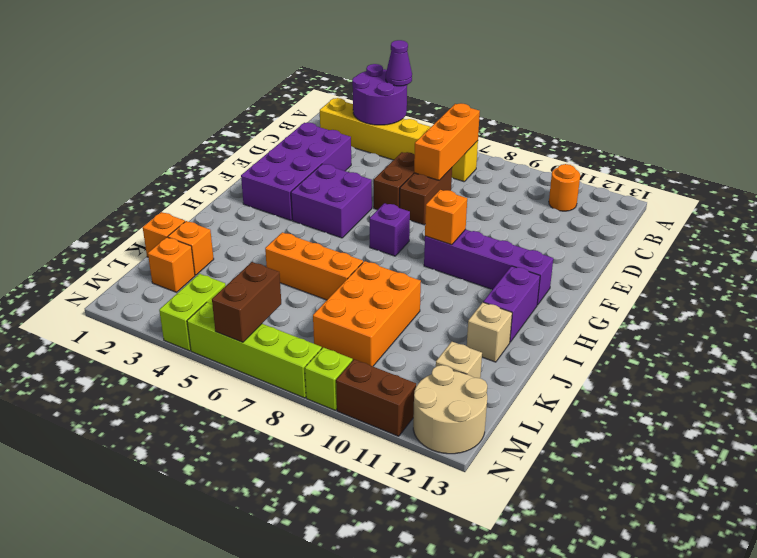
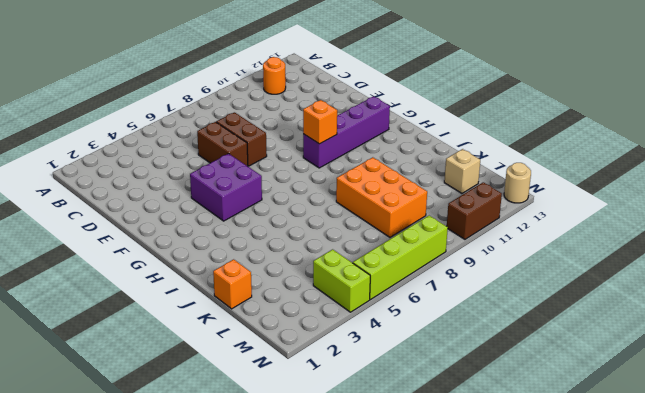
tan round brick N13 level 1 -> tan round brick M12:N13 level 1
none -> yellow brick B2:B7 level 1
none -> purple brick D2:G3 level 1
none -> purple brick G7 level 1

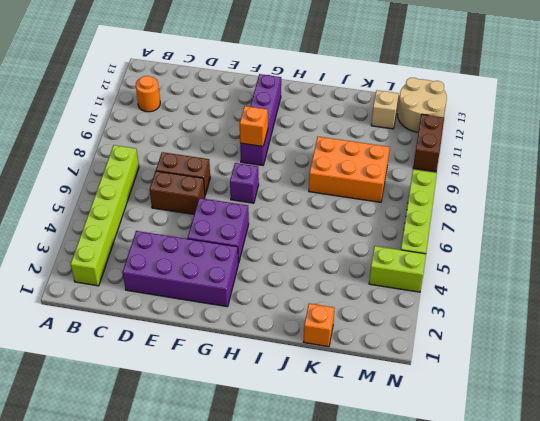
lime brick B2:B7 level 1 -> yellow brick B2:B7 level 1
none -> purple brick H12:I12 level 1
none -> orange brick J5:J7 level 1
none -> tan brick J12 level 1

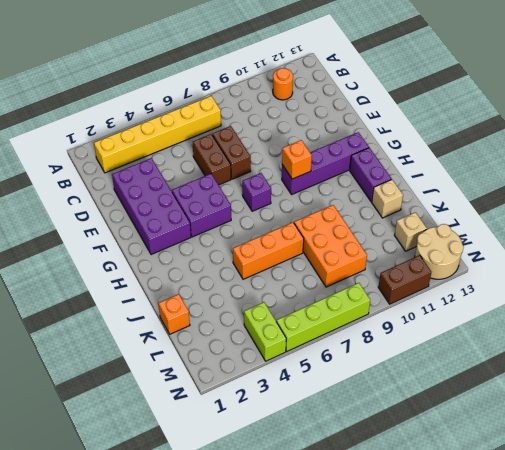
none -> orange brick K2 level 1
none -> orange brick L2 level 1
none -> lime brick N9 level 1

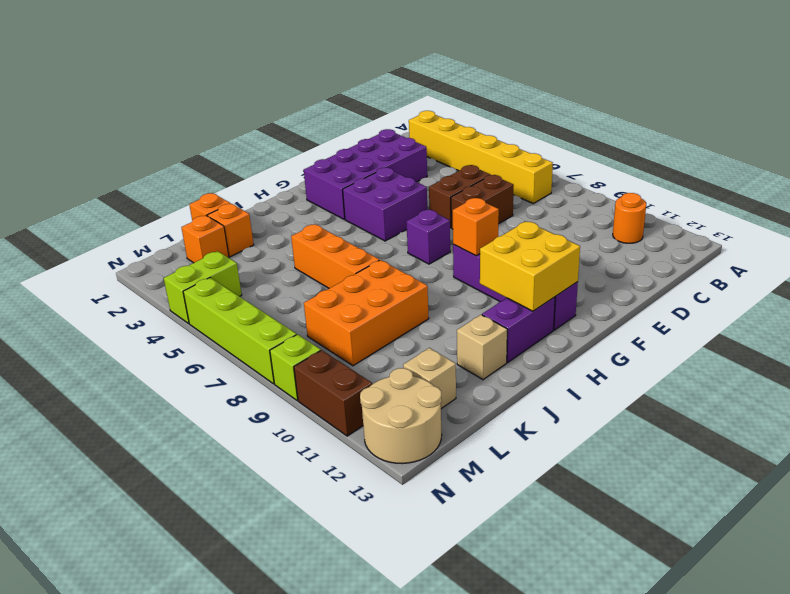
yellow brick G11:H12 level 2 -> none
none -> purple round brick A3:B4 level 2
none -> orange brick B7:D7 level 2
none -> brown brick M6:N6 level 2

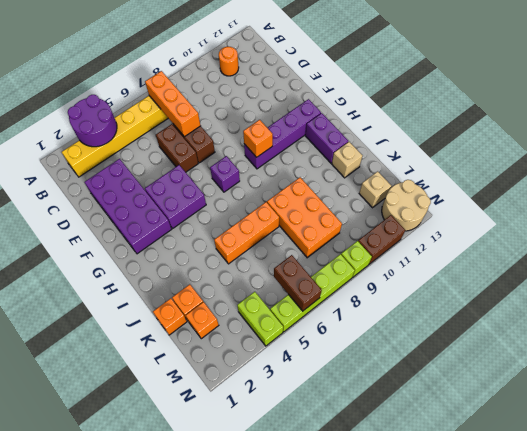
none -> purple cone A4 level 3

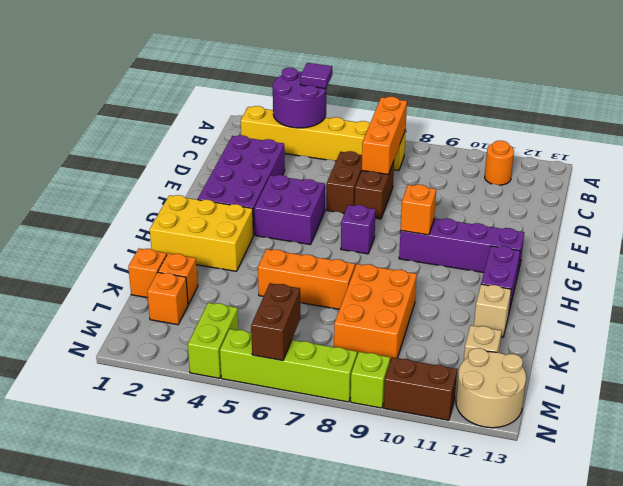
purple tile A4 level 3 -> purple cone A4 level 3
yellow brick H1:I3 level 1 -> none

